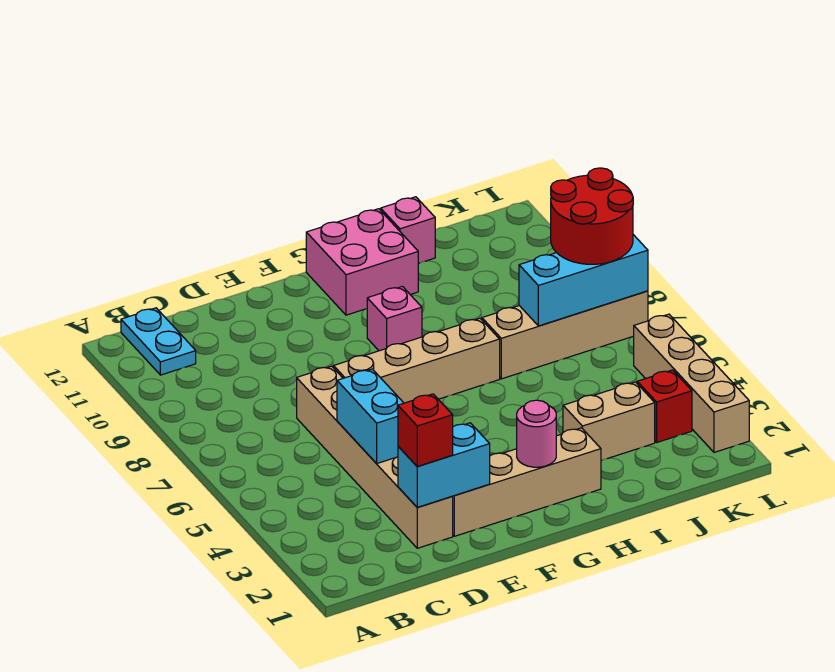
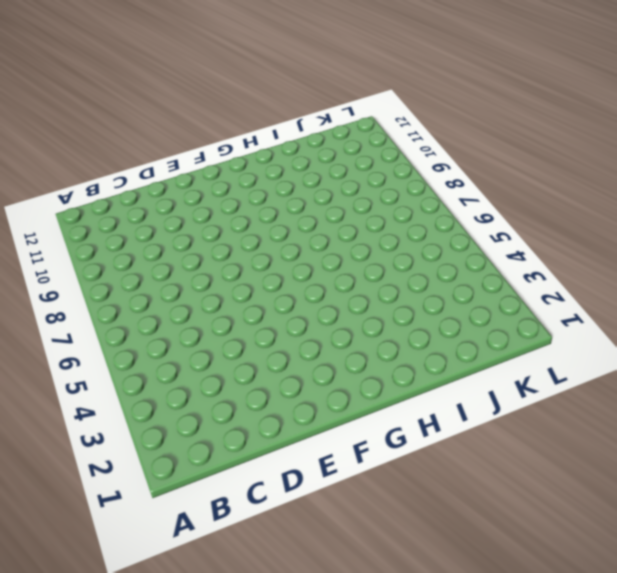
none -> cyan plate B11:B12 level 1
none -> tan brick D2:D7 level 1
none -> tan brick E2:H2 level 1

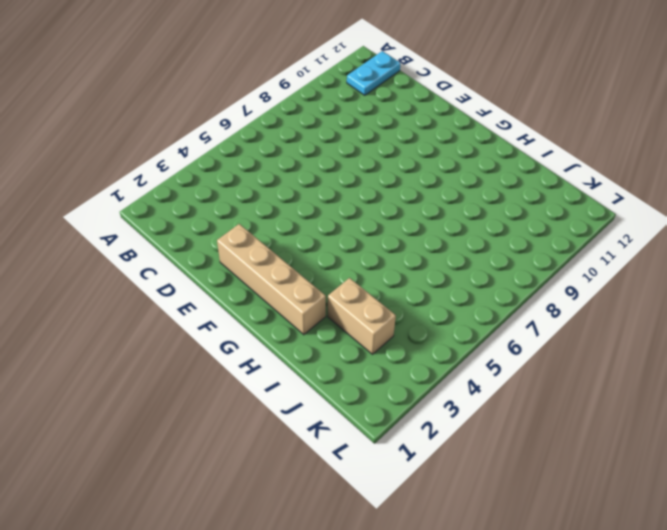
none -> tan brick D2:D7 level 1
none -> tan brick E7:H7 level 1
none -> pink brick G9 level 1

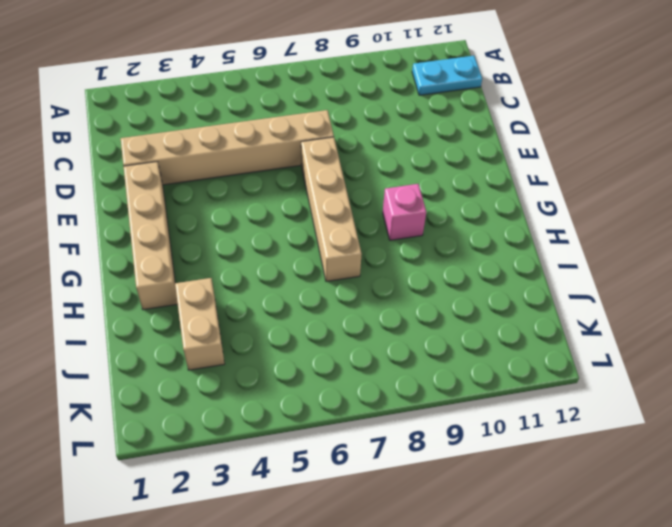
none -> pink brick G11:H12 level 1
none -> tan brick I7:L7 level 1
none -> pink brick I12 level 1

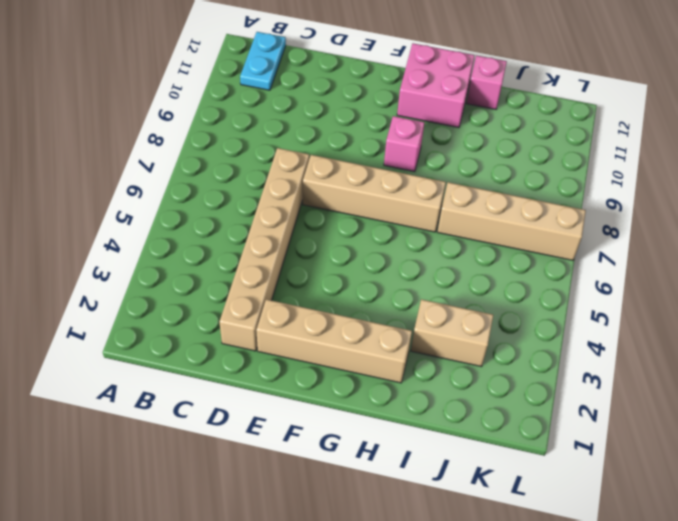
none -> red brick K3 level 1
none -> tan brick L2:L5 level 1
none -> cyan brick D2:E2 level 2

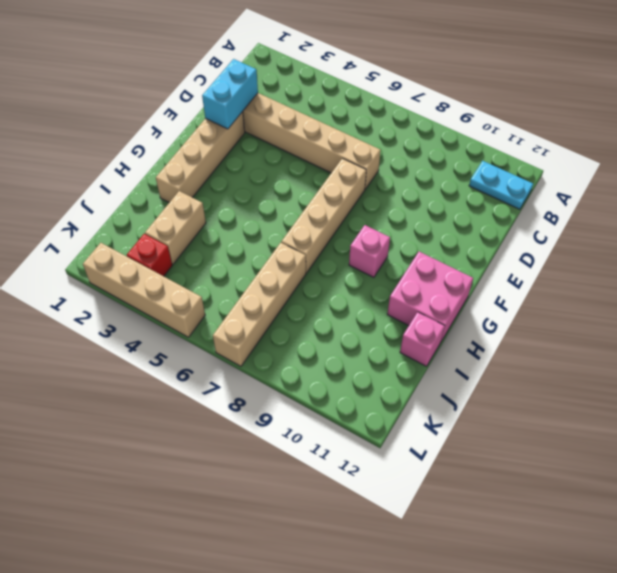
none -> cyan brick D4:D5 level 2
none -> pink round brick G2 level 2
none -> cyan brick J7:L7 level 2

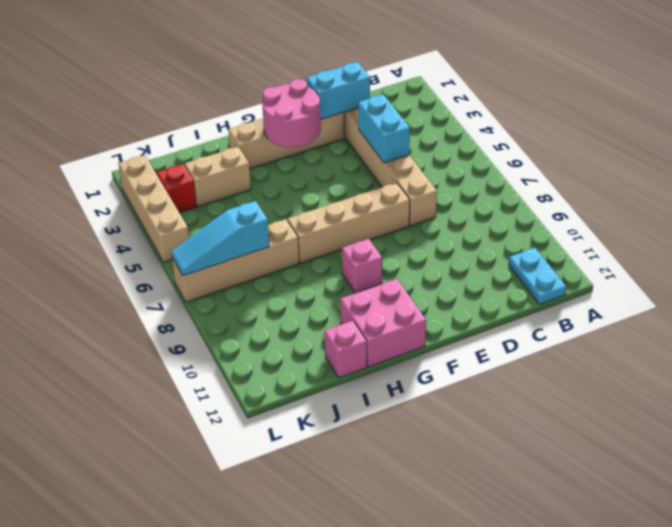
pink round brick F2:G3 level 2 -> pink round brick G2 level 2
cyan slope J7:L7 level 2 top J -> cyan brick J7:L7 level 2
none -> red brick D2 level 3
none -> red round brick K7:L8 level 3

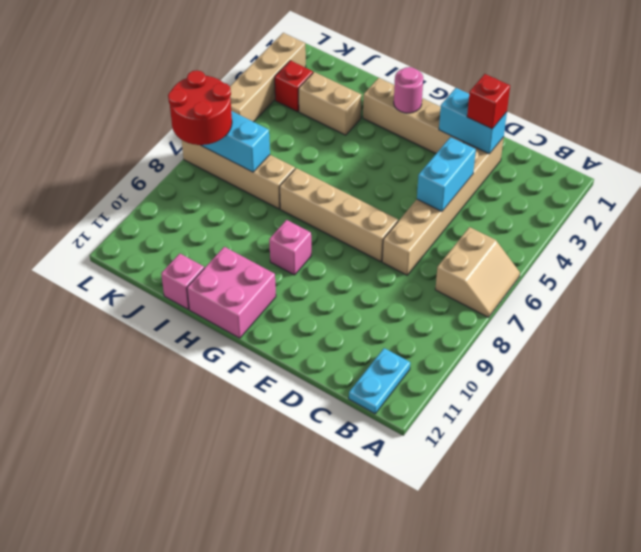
tan slope A6:B7 level 1 top B -> none

